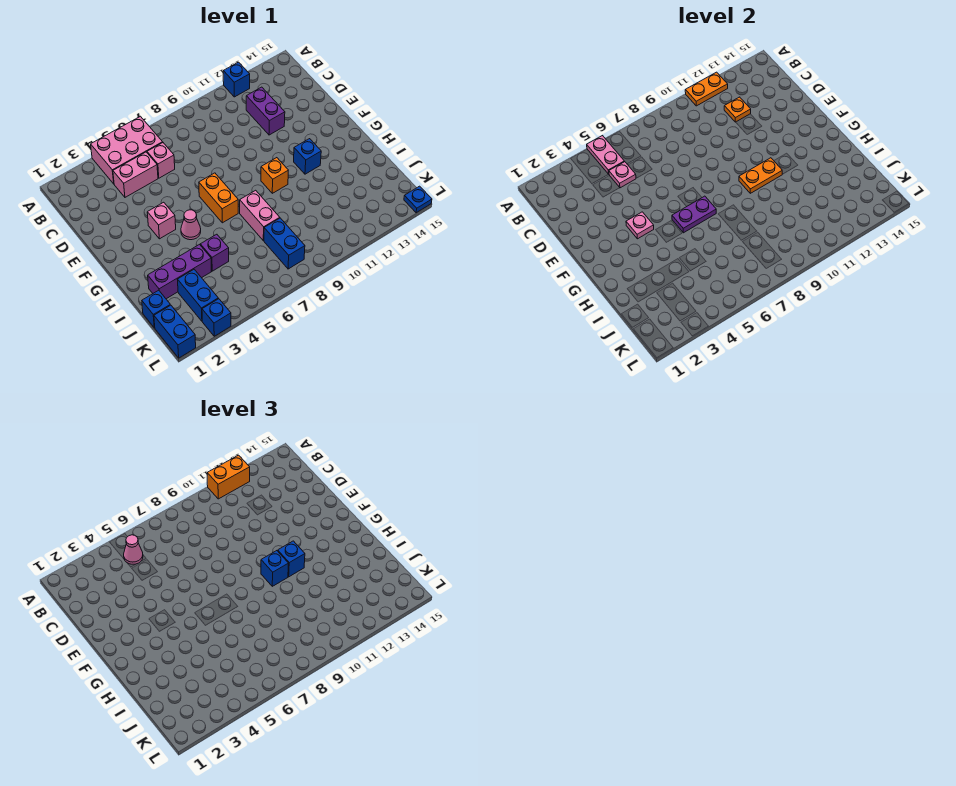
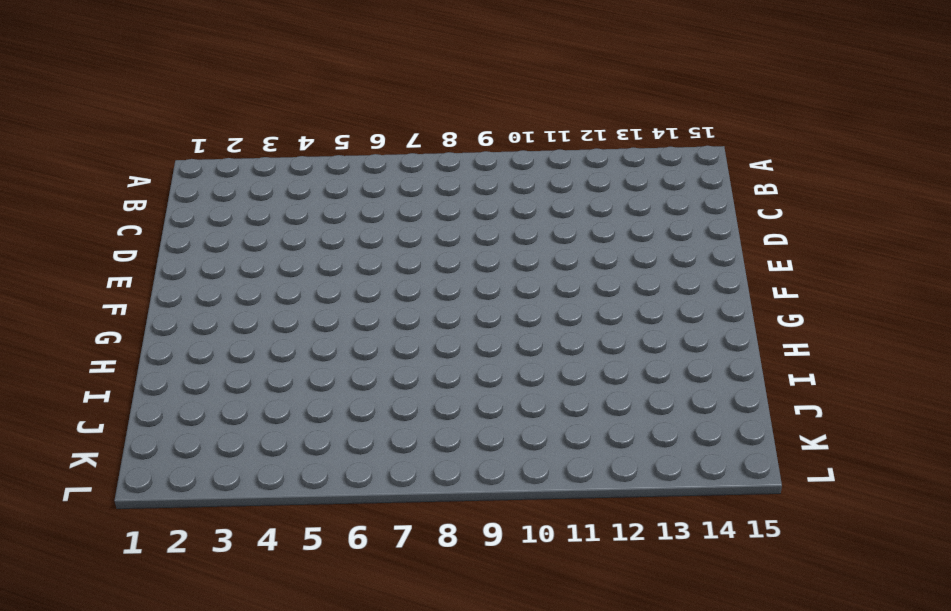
none -> pink brick A4:B6 level 1
none -> blue brick A12 level 1
none -> pink brick C4:C5 level 1
none -> pink brick C6 level 1

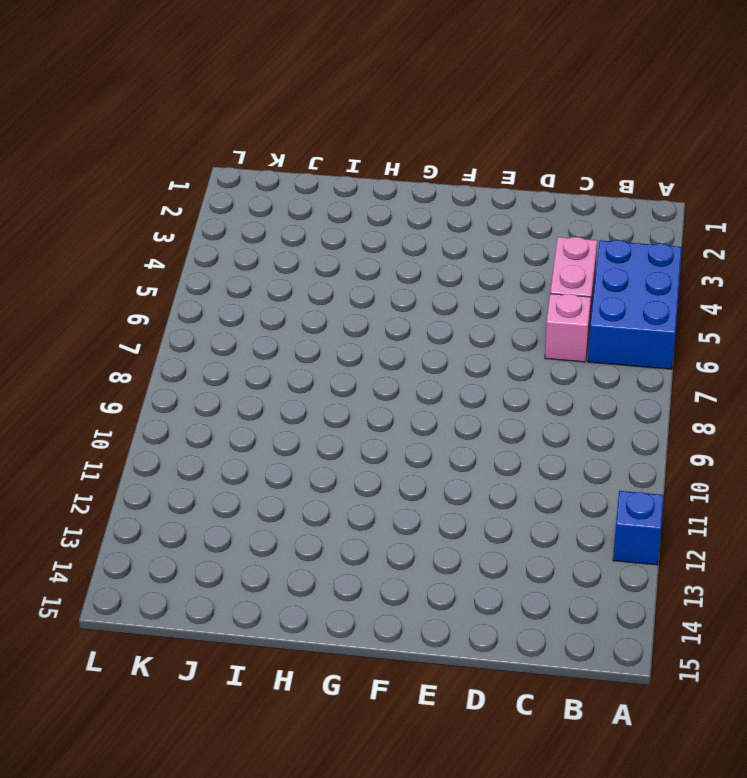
blue brick A4:B6 level 1 -> pink brick A4:B6 level 1
none -> purple brick C12:D12 level 1
none -> pink brick F4 level 1
none -> orange brick F7:G7 level 1
none -> pink cone G5 level 1

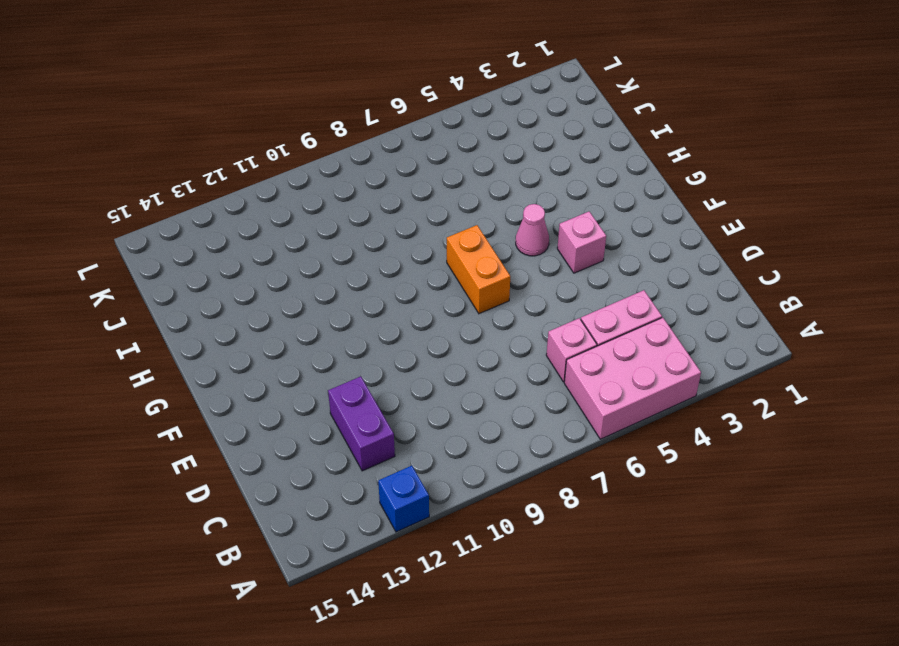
none -> orange brick G10 level 1
none -> blue brick G12 level 1
none -> pink brick H8:I8 level 1
none -> purple brick I2:I4 level 1

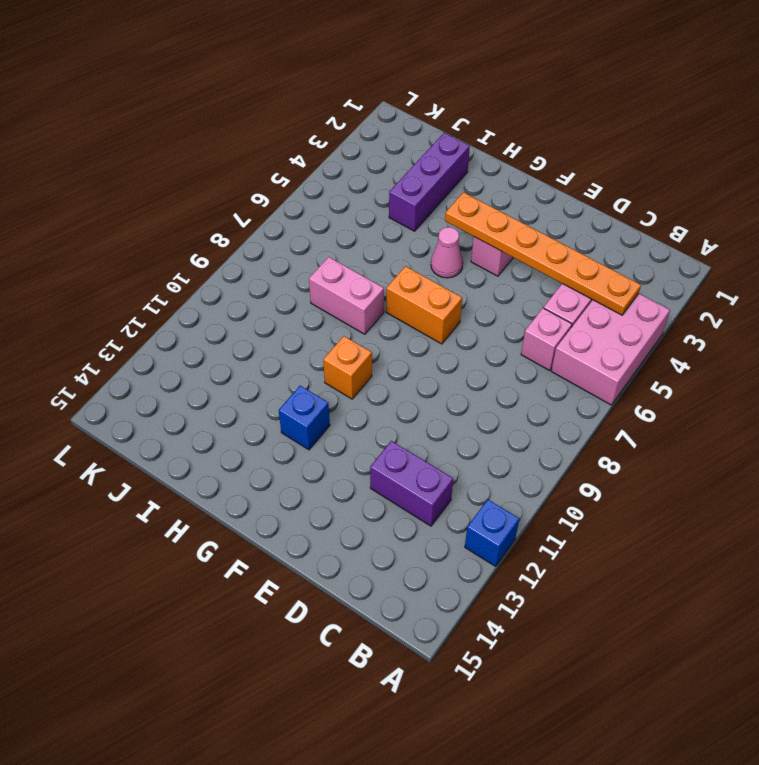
orange plate B4:G4 level 2 -> pink plate F4 level 2
none -> purple brick I5 level 1
none -> blue brick J1 level 1
none -> blue brick J3:K3 level 1
none -> blue brick J8:K8 level 1

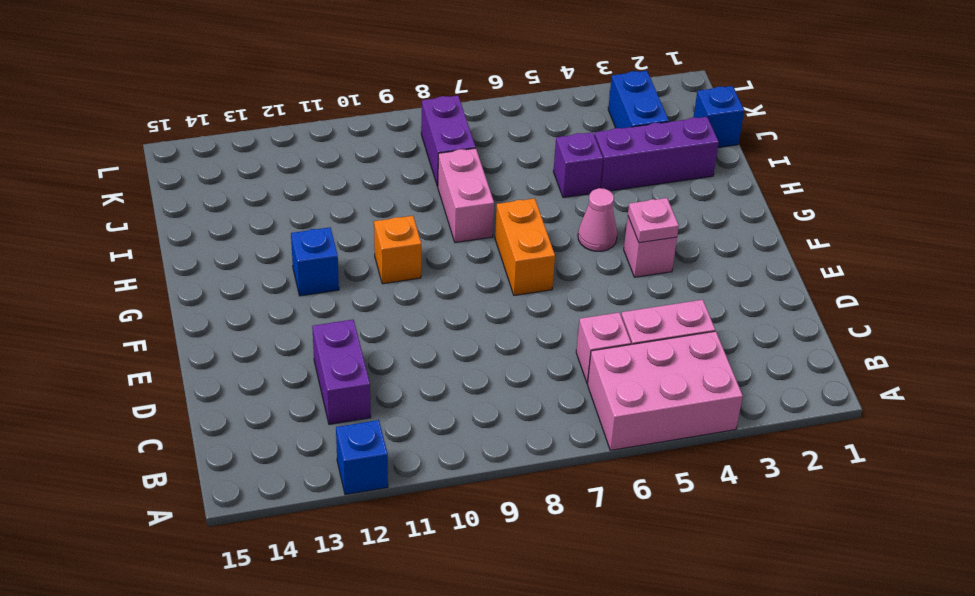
purple brick J8:K8 level 1 -> blue brick J8:K8 level 1
none -> blue brick K1:L1 level 1
none -> blue brick L3 level 1
none -> blue plate L15 level 1
none -> pink plate A5:B5 level 2

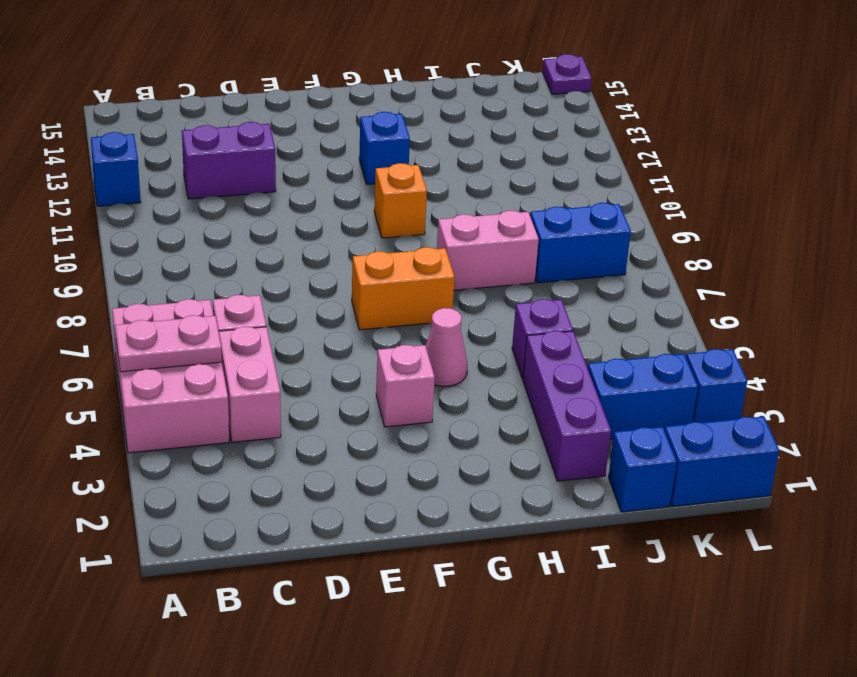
purple plate L15 level 1 -> blue plate L15 level 1
none -> orange plate A11:A12 level 2
none -> pink plate C5 level 2
none -> orange plate C12 level 2
none -> pink plate F4 level 2

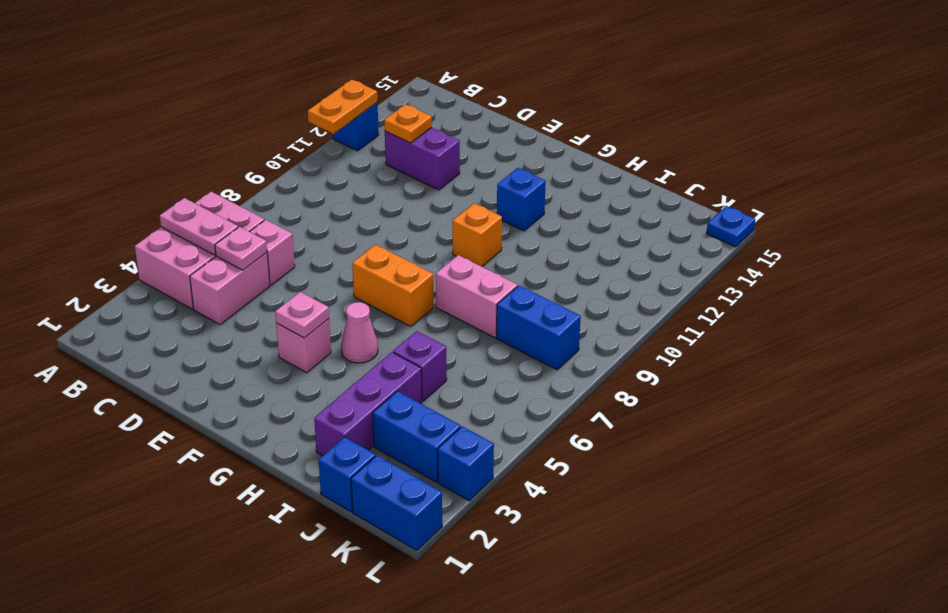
none -> purple plate G6:G7 level 2
none -> orange plate G10:G11 level 2
none -> orange brick A11:A12 level 3
none -> pink cone B5 level 3

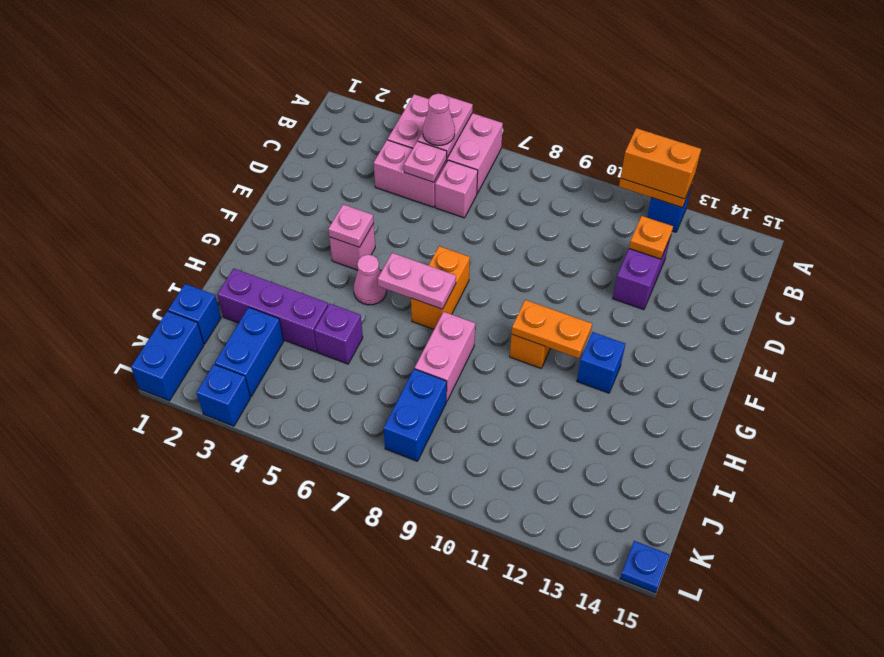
pink plate G6:G7 level 2 -> purple plate G6:G7 level 2
none -> blue brick G10 level 3
none -> blue brick G11 level 3

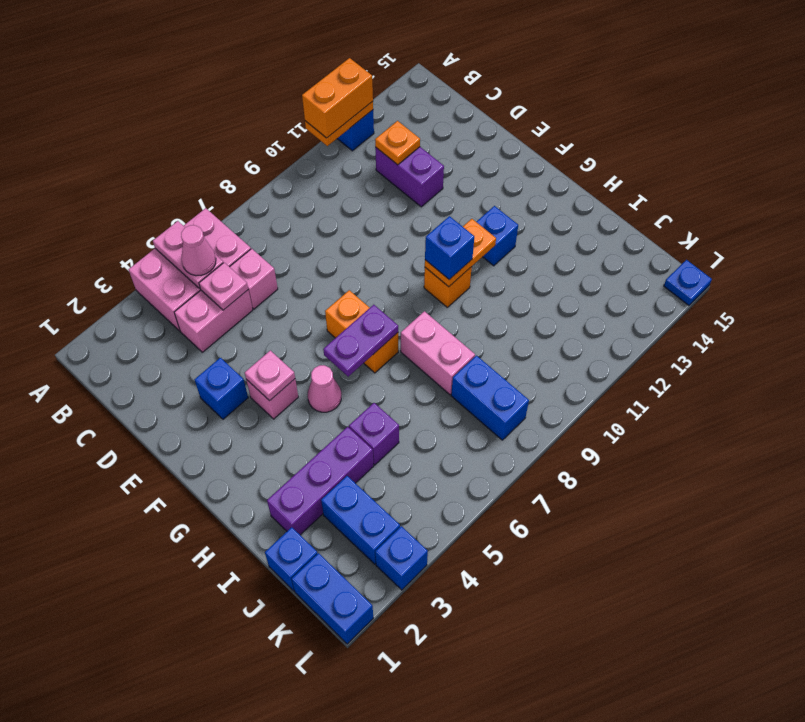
blue brick E3 level 1 -> blue brick G11 level 3

